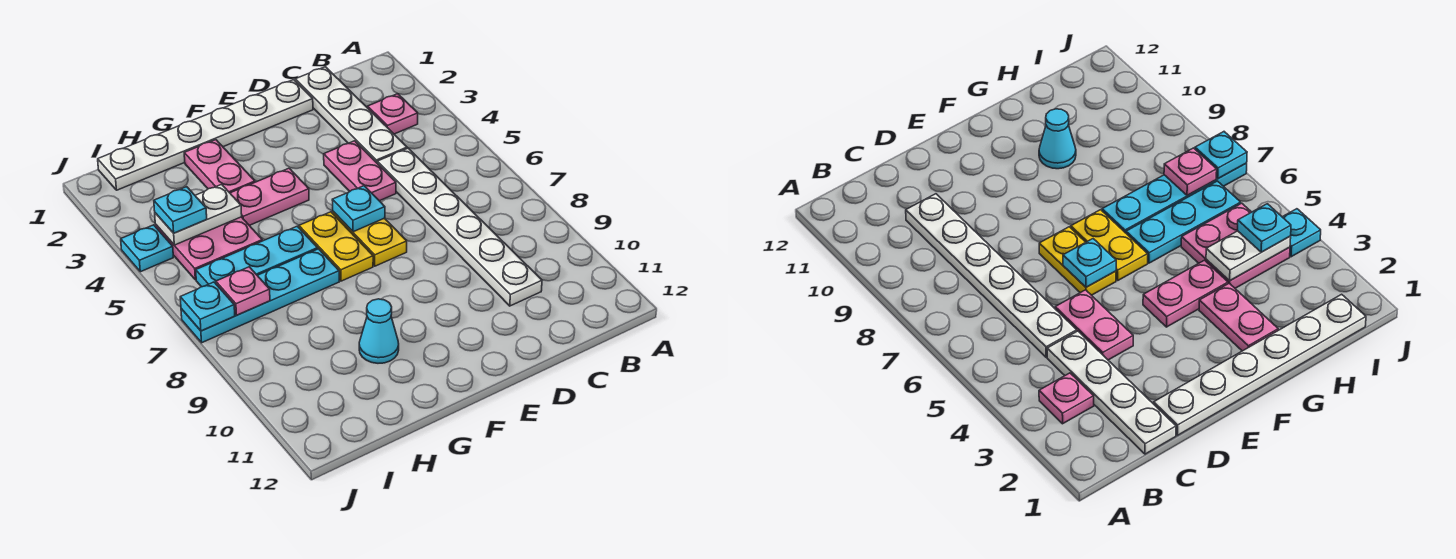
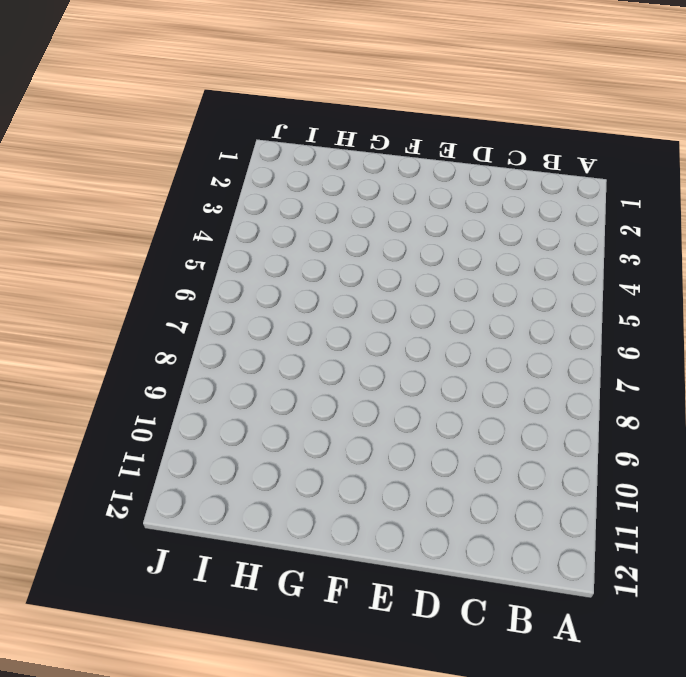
none -> pink plate B3 level 1
none -> white plate C1:C4 level 1
none -> white plate C5:C10 level 1

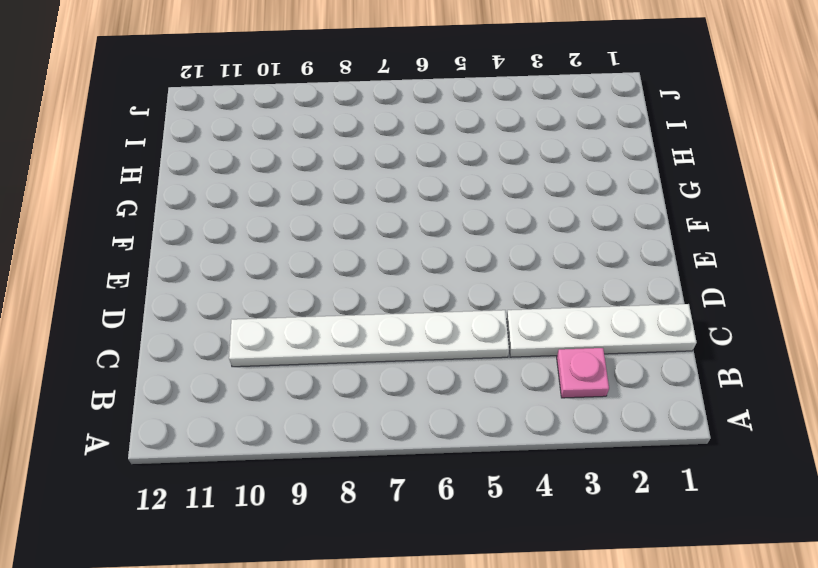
none -> white plate D1:I1 level 1
none -> pink plate D4:D5 level 1
none -> yellow plate E6:E7 level 1

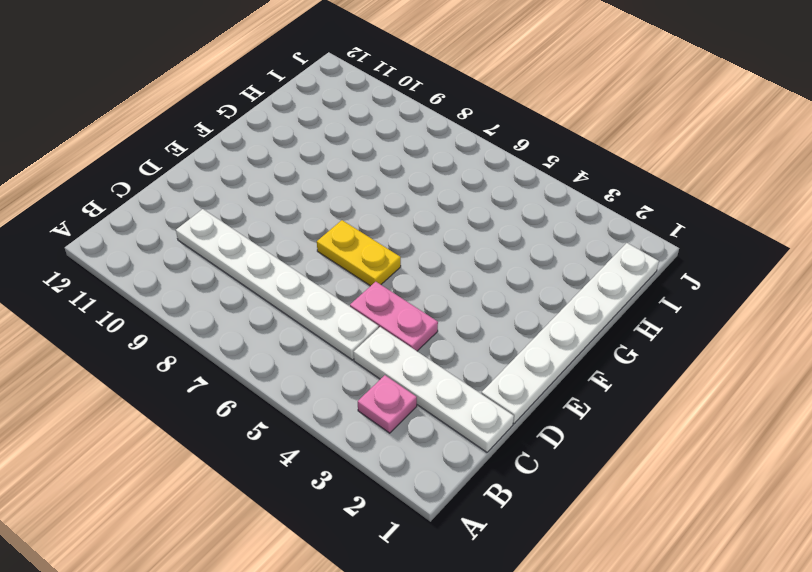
none -> pink plate F4:G4 level 1
none -> yellow plate F6:F7 level 1
none -> pink plate G2:G3 level 1

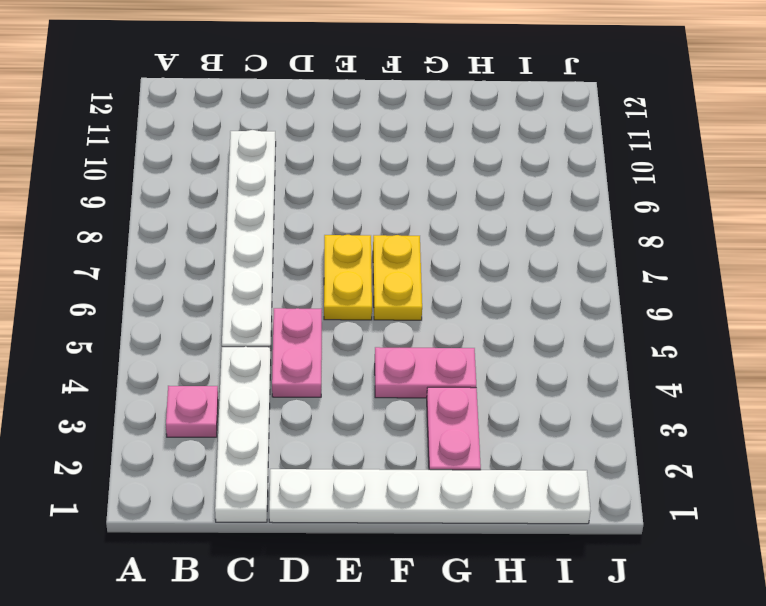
none -> cyan plate G6:I6 level 1
none -> cyan plate G7:J7 level 1
none -> cyan cone G10 level 1

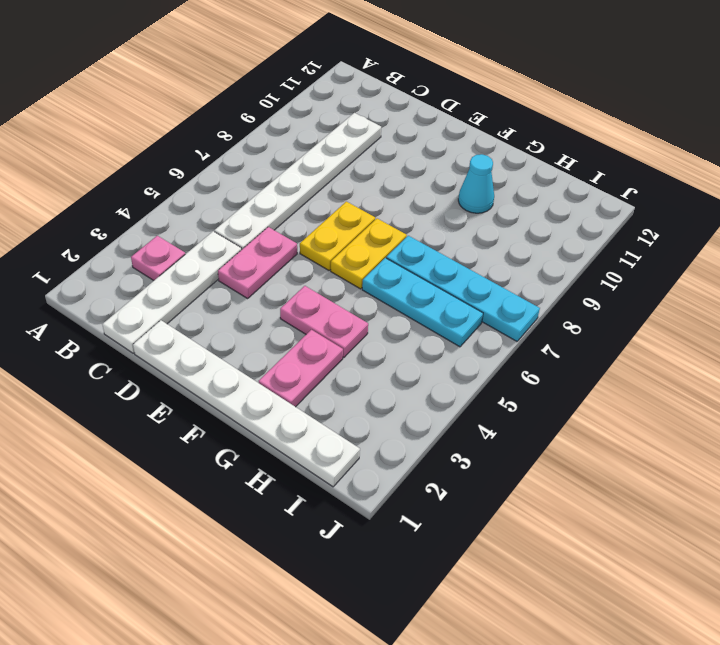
none -> pink plate H4:I5 level 1
none -> cyan plate J4 level 1
none -> cyan plate E6 level 2

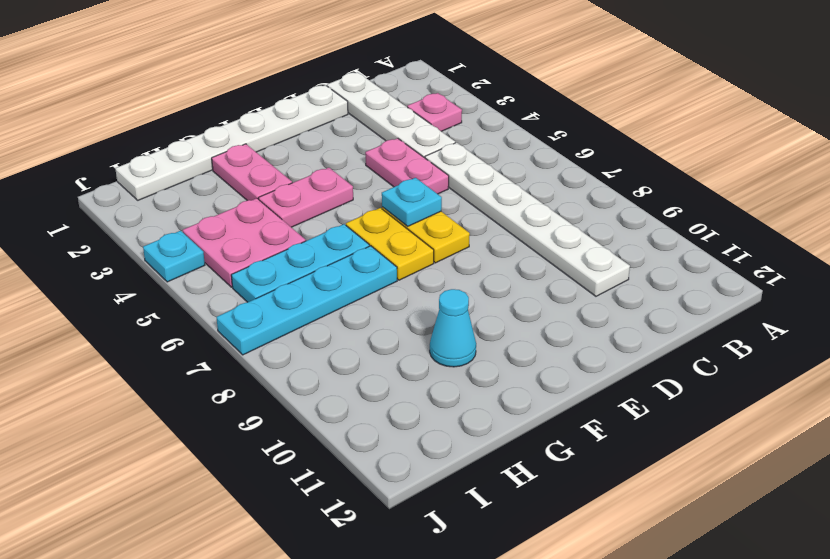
none -> white plate H4:I4 level 2
none -> pink plate I7 level 2
none -> cyan plate J7 level 2

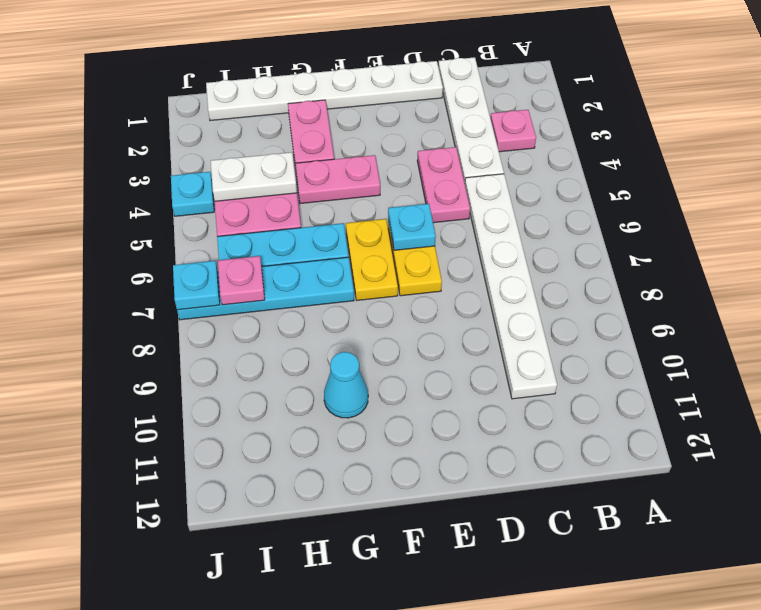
none -> cyan plate I4 level 3

